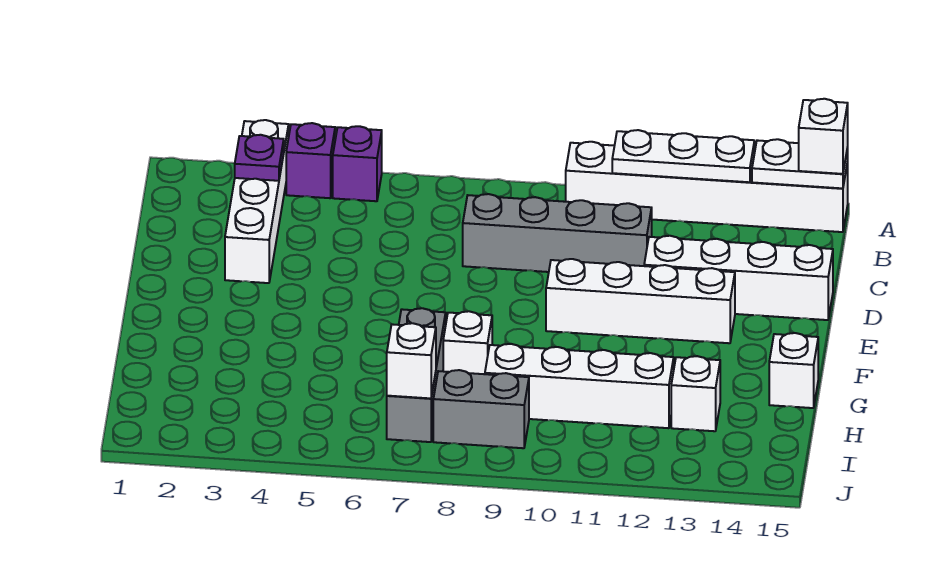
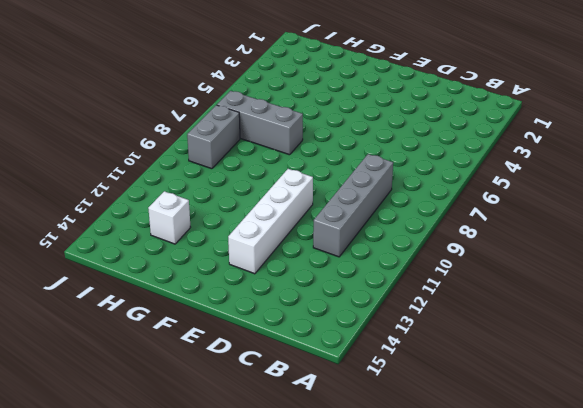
none -> white brick A3:D3 level 1
none -> purple brick A4 level 1
none -> purple brick A5 level 1

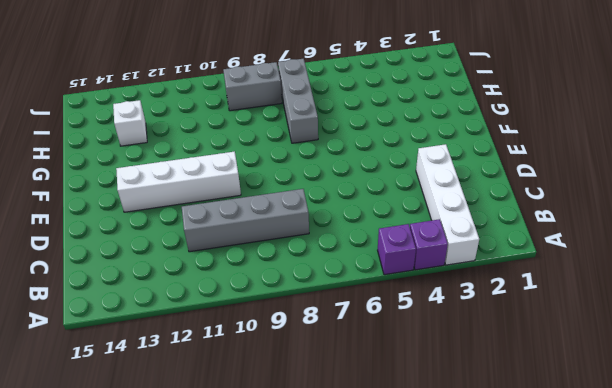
none -> white brick A10:A15 level 1
none -> white brick D12:D15 level 1
none -> white brick G8 level 1

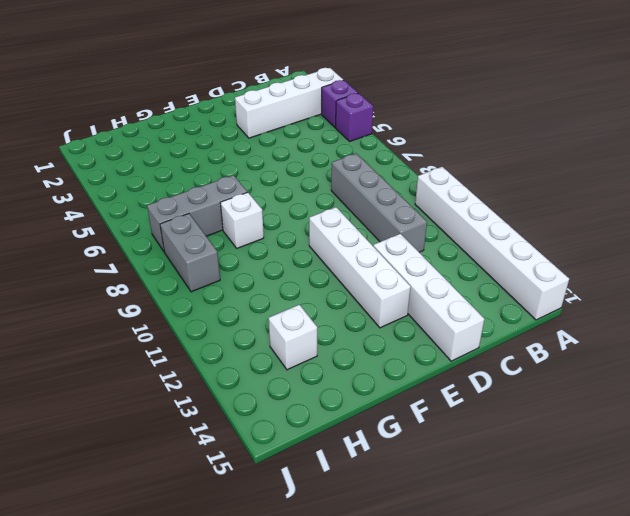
none -> white brick G15 level 1
none -> white brick H9:H12 level 1
none -> white plate A11:A13 level 2

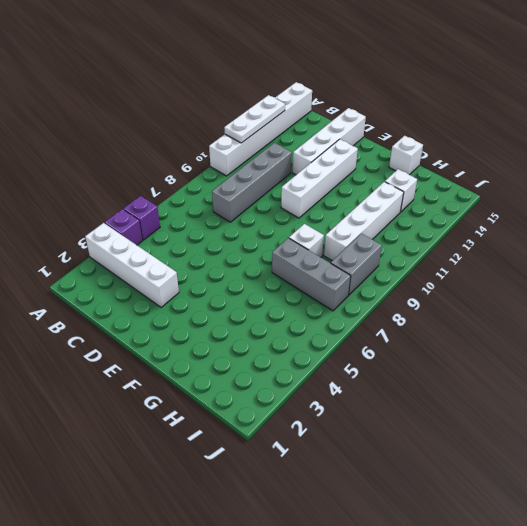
none -> white plate A14:A15 level 2
none -> purple plate B3 level 2
none -> white brick I7 level 2

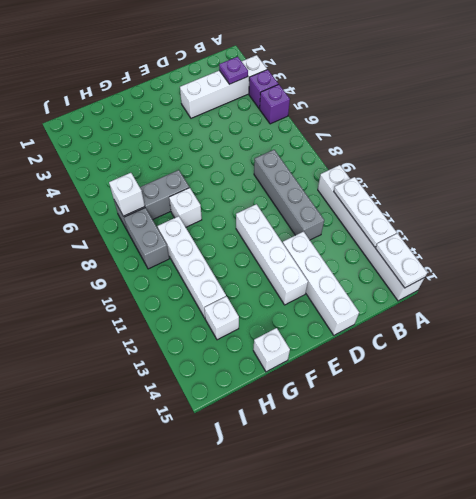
none -> white brick A15 level 3

